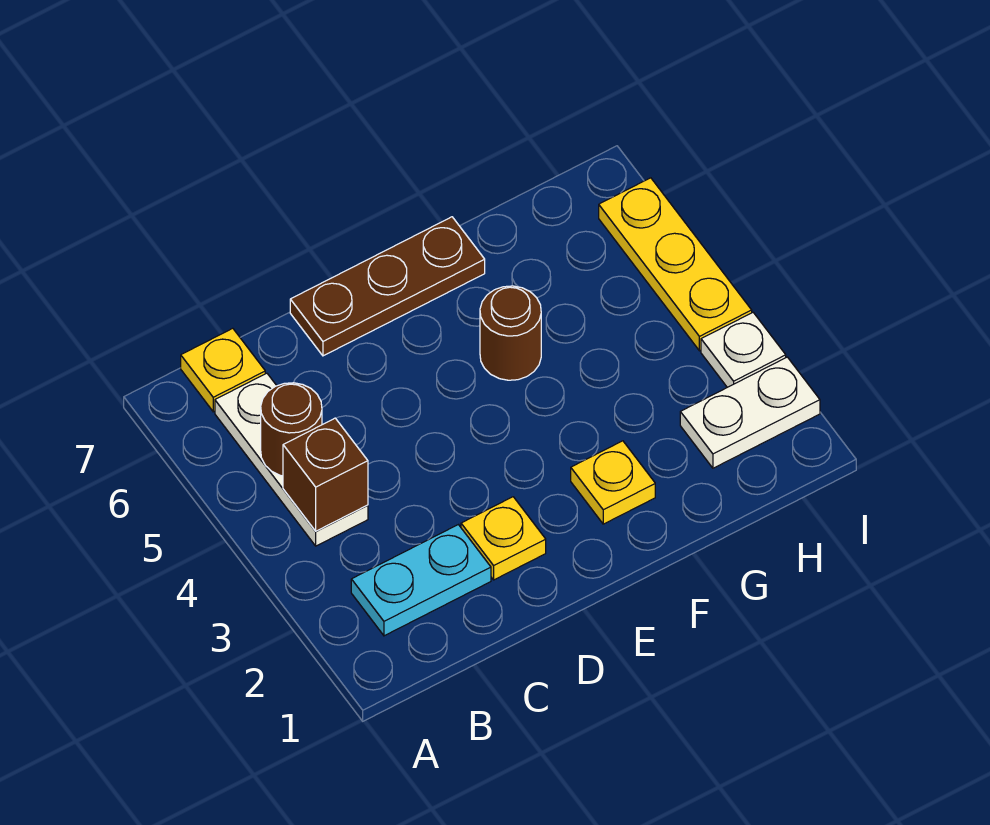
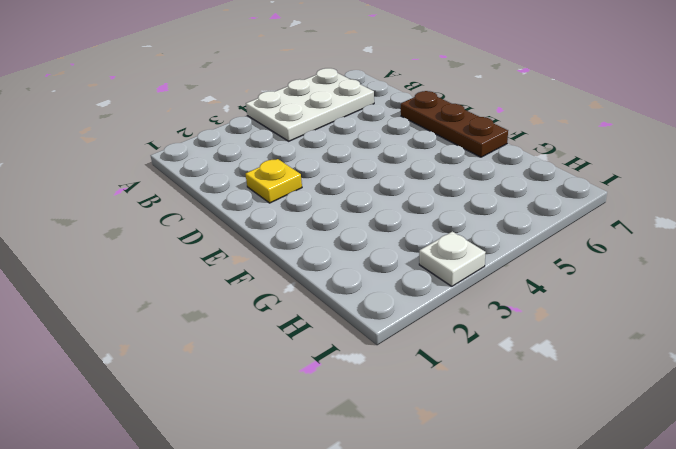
white plate A4:B6 level 1 -> white plate B4:B6 level 1
none -> cyan plate B2:C2 level 1
none -> yellow plate B7 level 1
none -> yellow plate F2 level 1

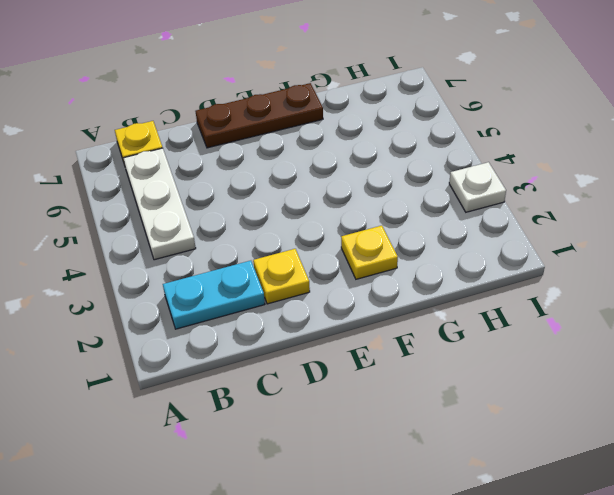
none -> brown round brick F5 level 1
none -> white plate H2:I2 level 1
none -> yellow plate I4:I6 level 1

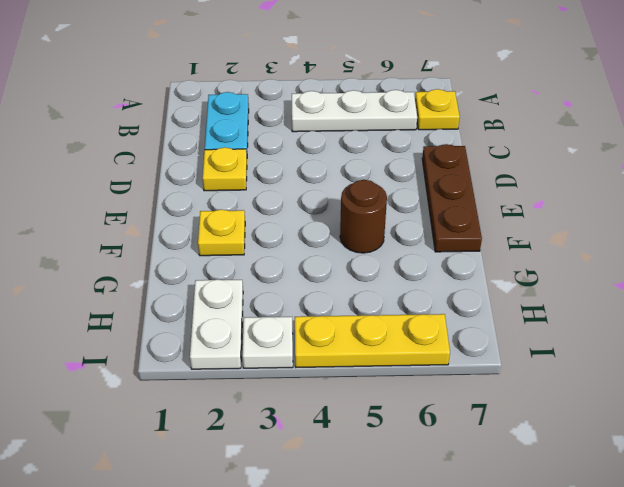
none -> brown brick B4 level 2
none -> brown round brick B5 level 2

